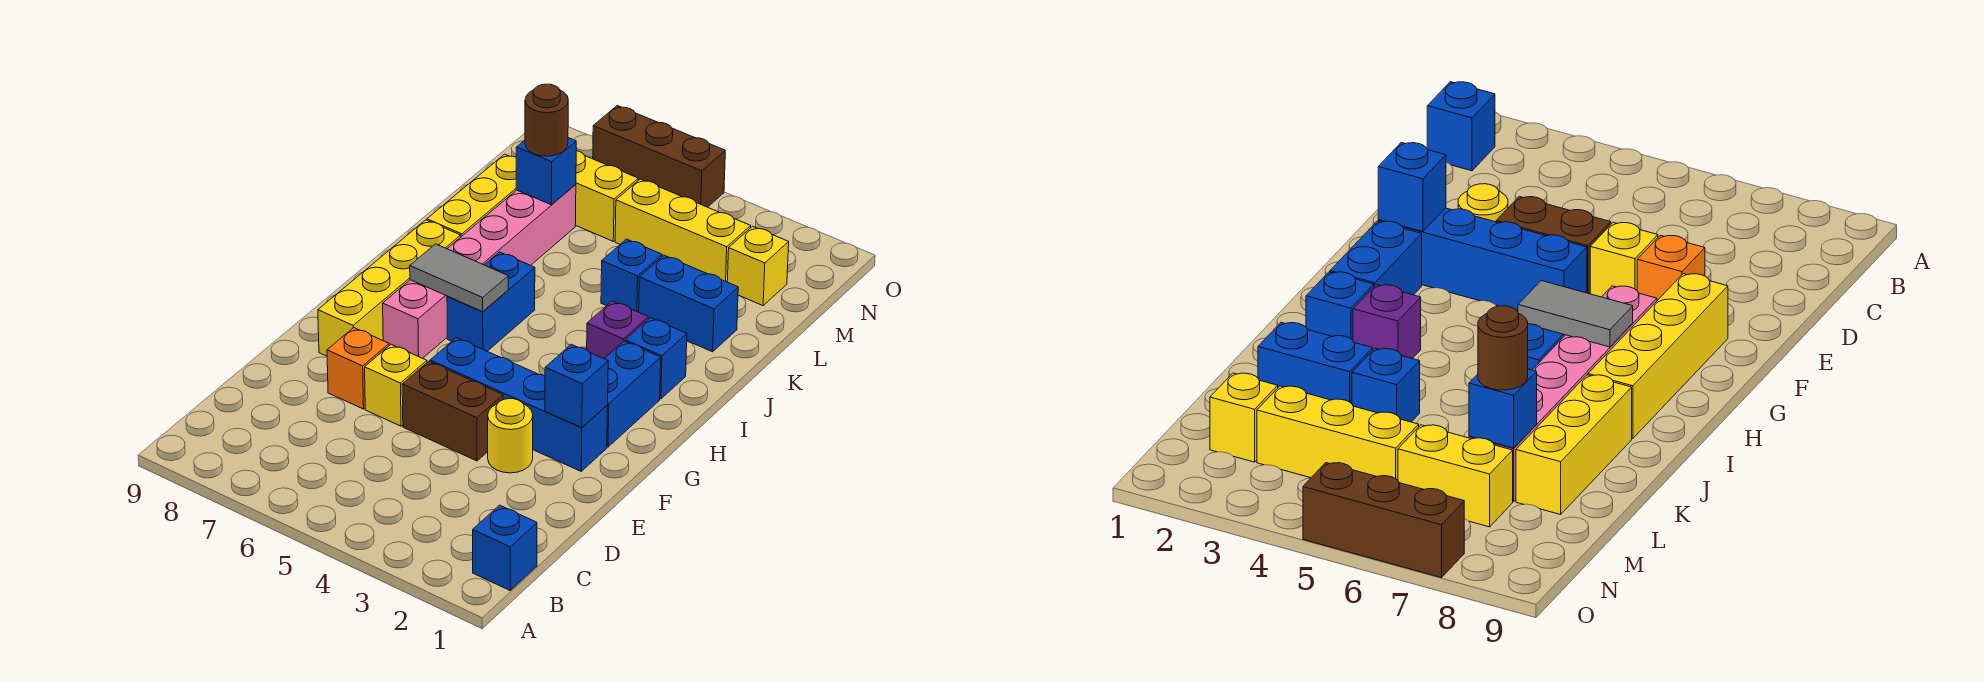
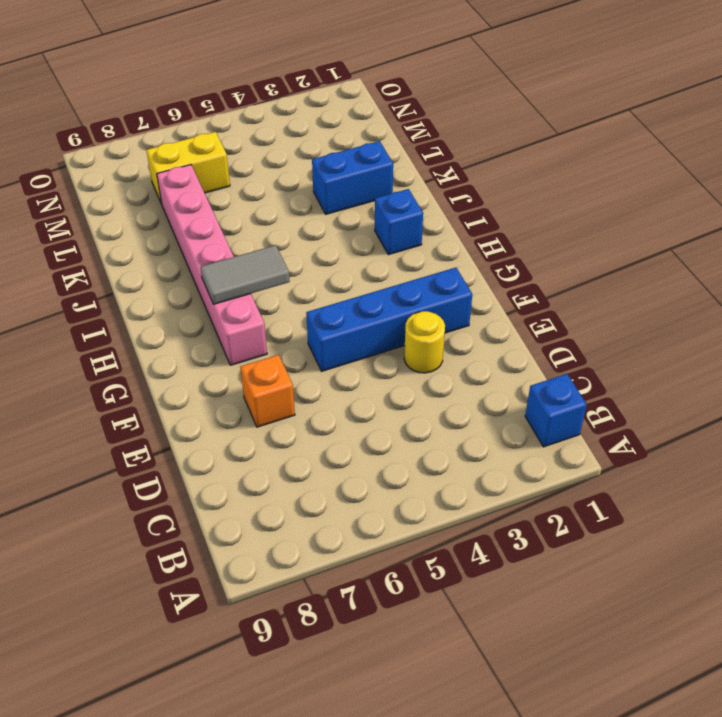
none -> brown brick E4:E5 level 1
none -> yellow brick E6 level 1
none -> yellow brick F8:I8 level 1

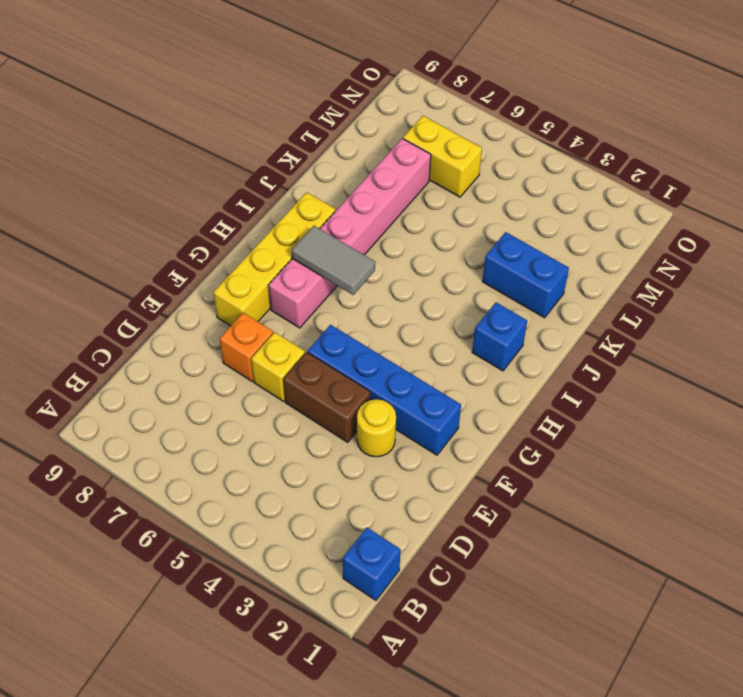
none -> blue brick G2:H2 level 1
none -> blue brick H6:I6 level 1
none -> purple brick I3 level 1

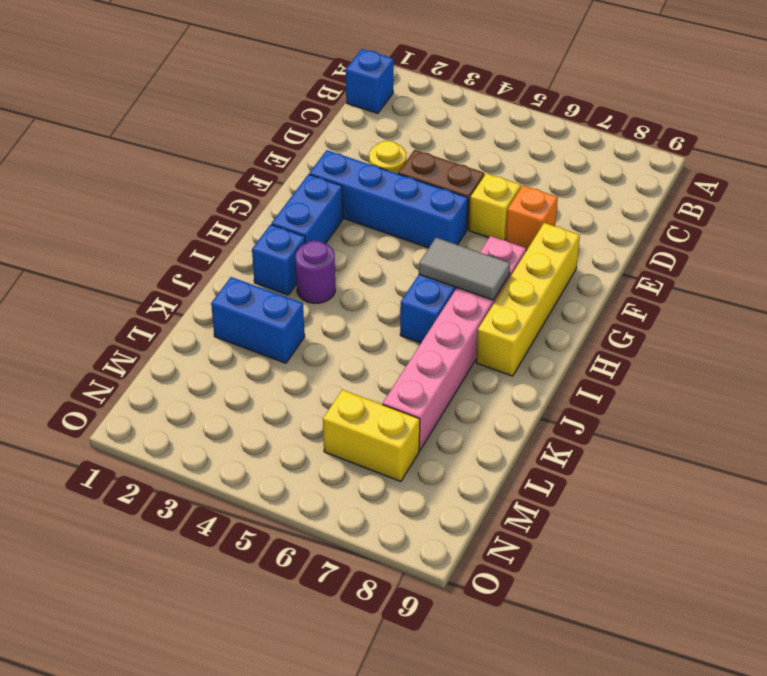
purple round brick I3 level 1 -> purple brick I3 level 1
none -> yellow brick J8:L8 level 1
none -> blue brick K4 level 1
none -> yellow brick M2 level 1

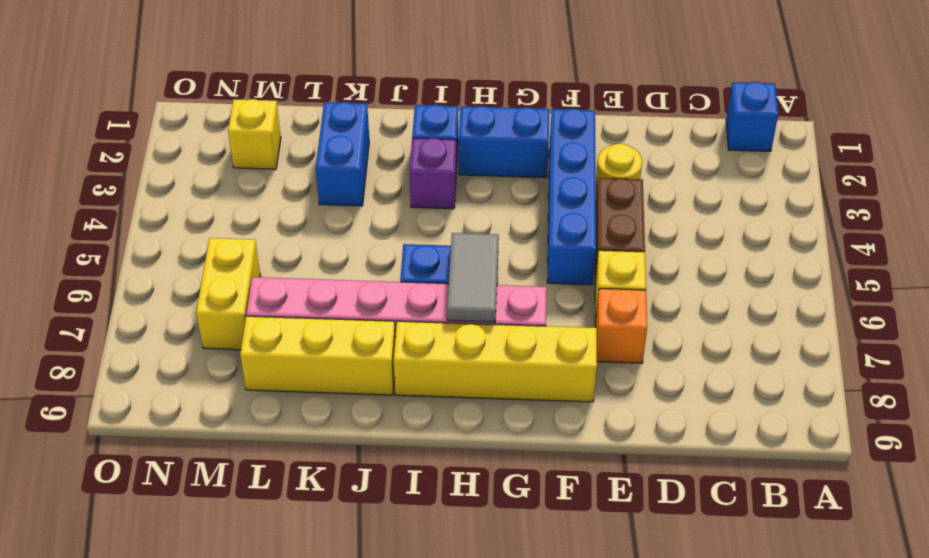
none -> blue brick K4 level 1
none -> yellow brick M3:M5 level 1
none -> brown brick O5:O7 level 1

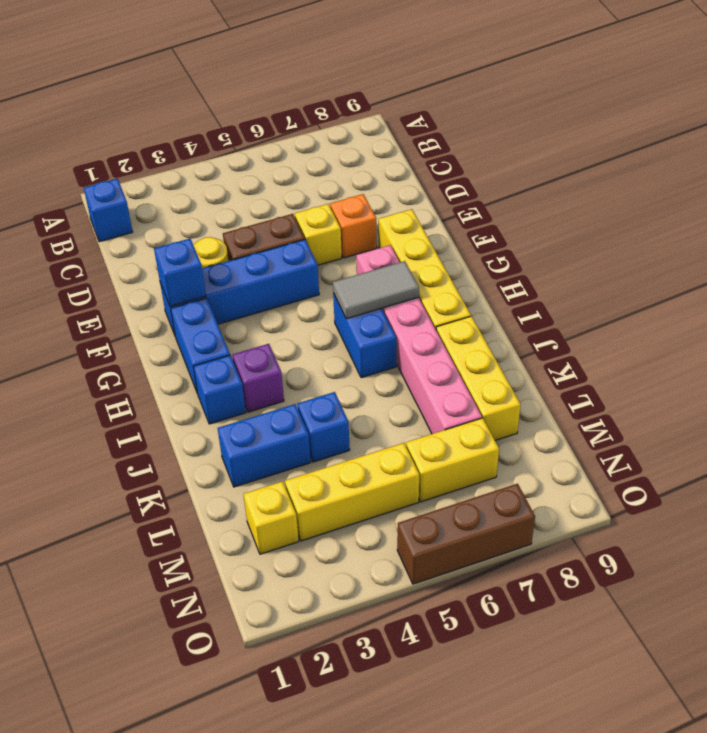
none -> blue brick L7 level 2
none -> brown round brick L7 level 3

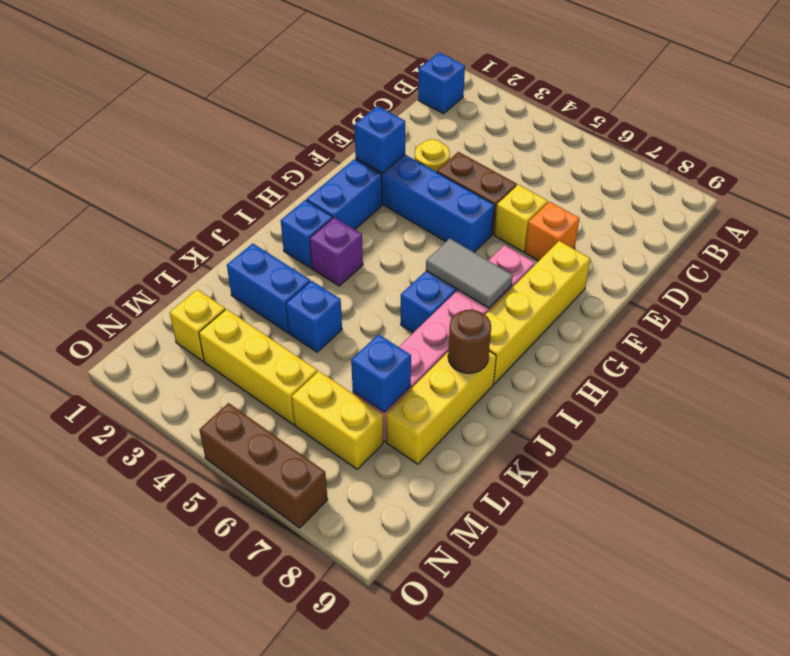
brown round brick J8 level 2 -> brown round brick L7 level 3

